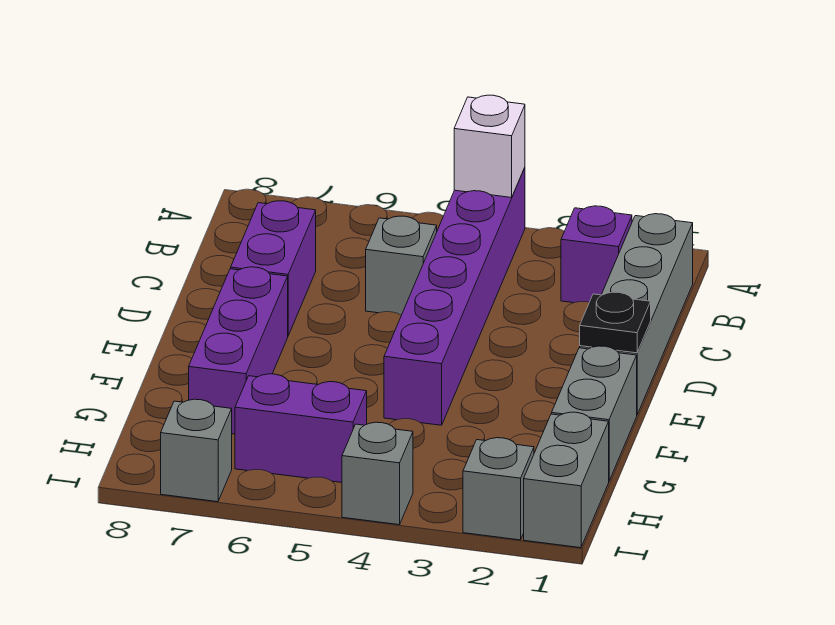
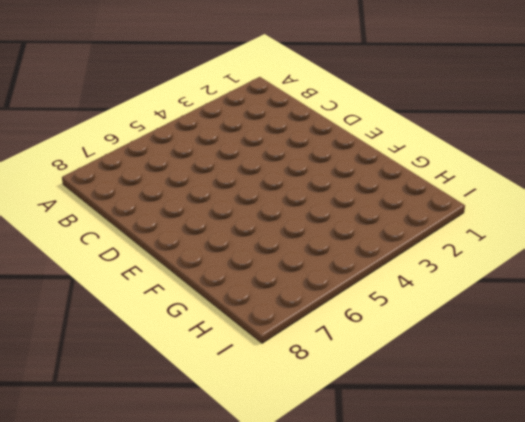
none -> purple brick A4:F4 level 1
none -> grey brick B1:E1 level 1
none -> purple brick B2 level 1

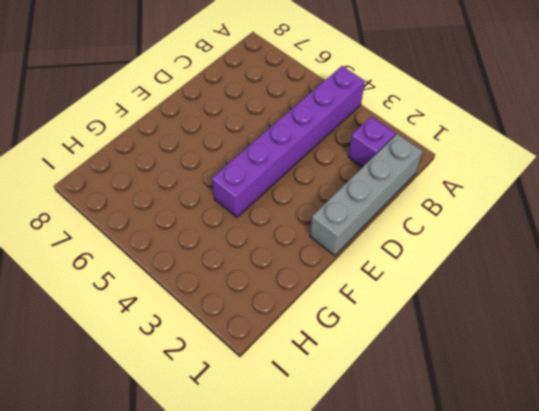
none -> grey brick C5 level 1
none -> purple brick C7:D7 level 1
none -> purple brick E7:G7 level 1

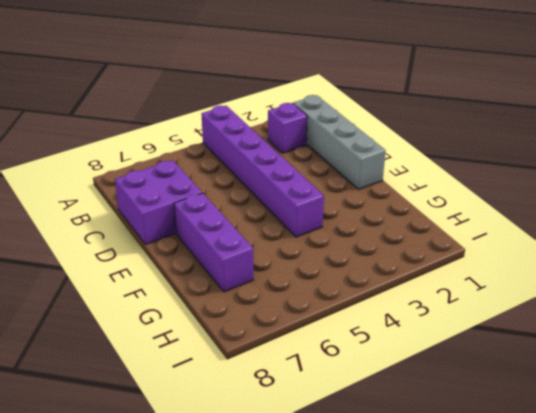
purple brick C7:D8 level 1 -> purple brick C7:D7 level 1
none -> grey brick C5 level 1
none -> grey brick F1:G1 level 1
none -> grey brick H1:I1 level 1

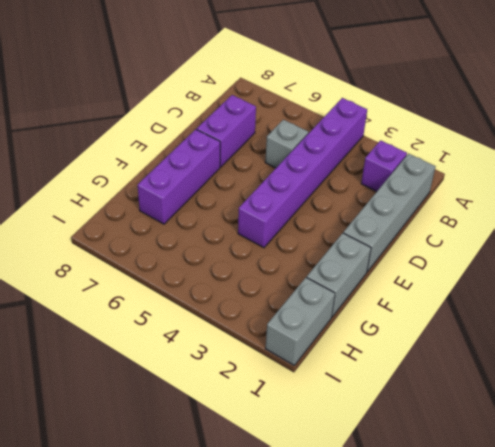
none -> purple brick H5:H6 level 1
none -> grey brick I2 level 1
none -> grey brick I4 level 1

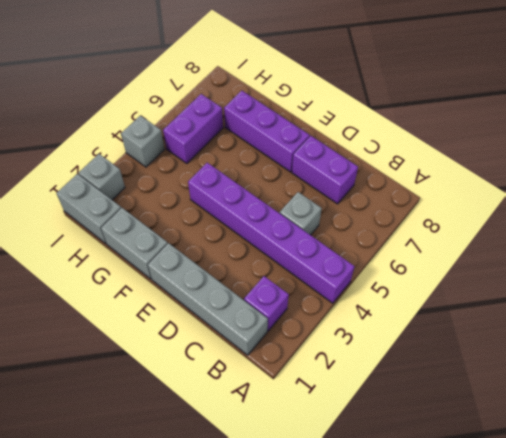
none -> grey brick I7 level 1
none -> white brick A4 level 2
none -> black plate E1 level 2

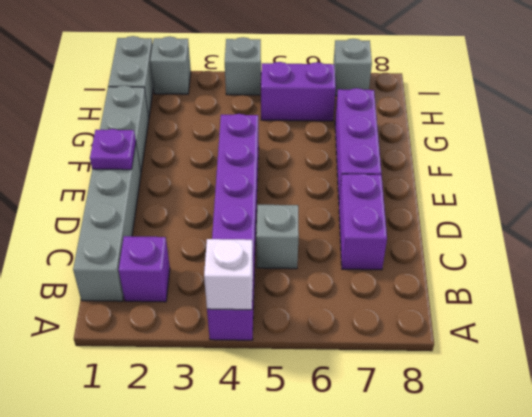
purple plate E1 level 2 -> black plate E1 level 2

